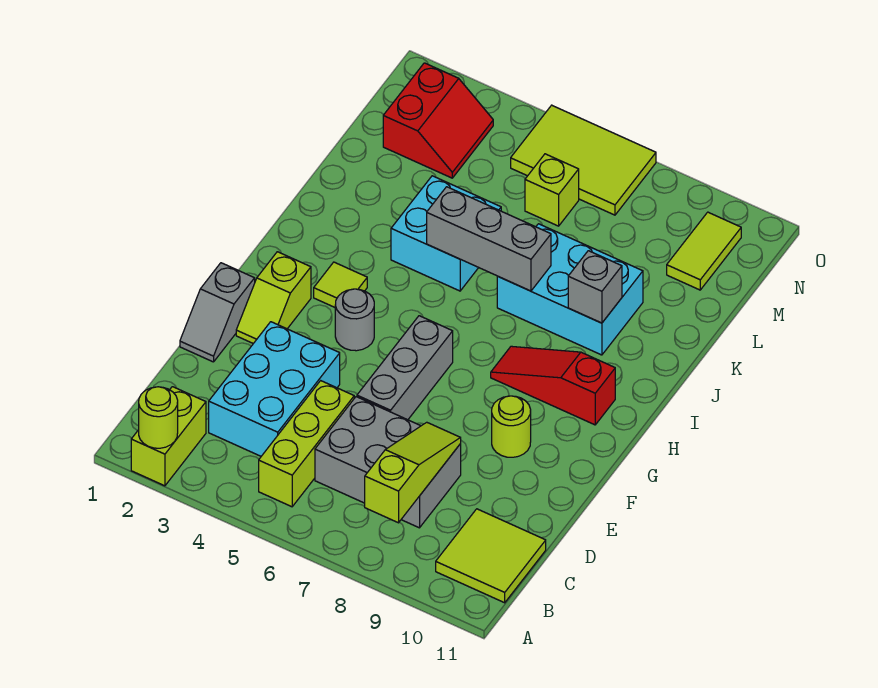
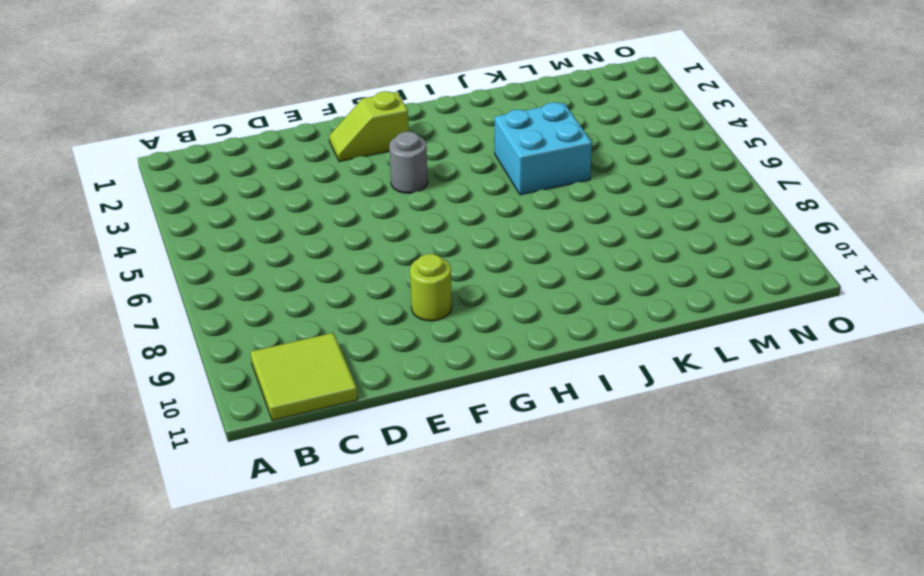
none -> lime brick A2:B2 level 1
none -> lime brick B5:D5 level 1
none -> cyan brick C3:E4 level 1

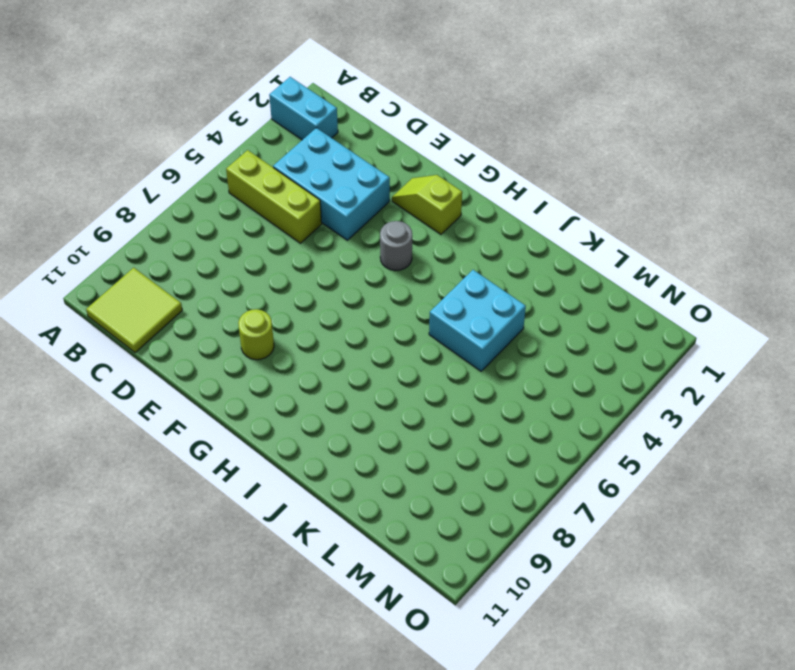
cyan brick A2:B2 level 1 -> lime brick A2:B2 level 1
none -> grey brick C6:D8 level 1
none -> grey slope E1:F1 level 1 top F
none -> grey brick E6:G6 level 1

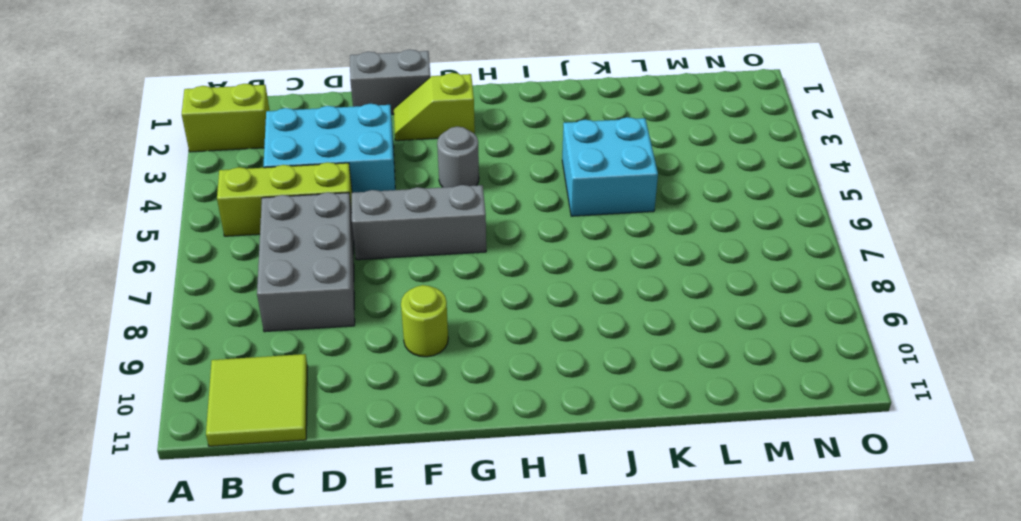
grey brick E1:F1 level 1 -> grey slope E1:F1 level 1 top F
none -> lime tile H3 level 1
none -> red slope H8:H10 level 1 top 10
none -> cyan brick J7:K9 level 1

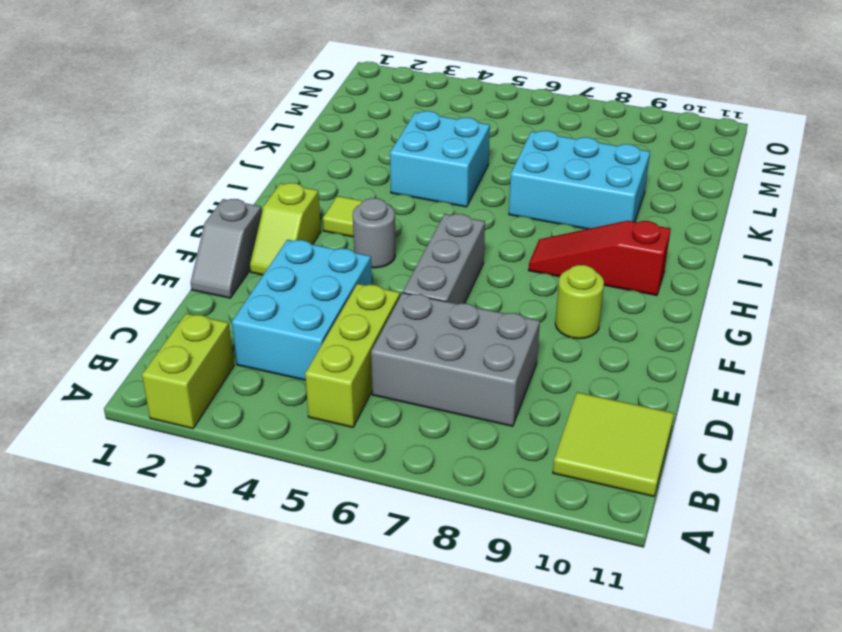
none -> red slope M2:N3 level 1 top 2
none -> lime brick M6 level 1
none -> lime tile M10:N10 level 1

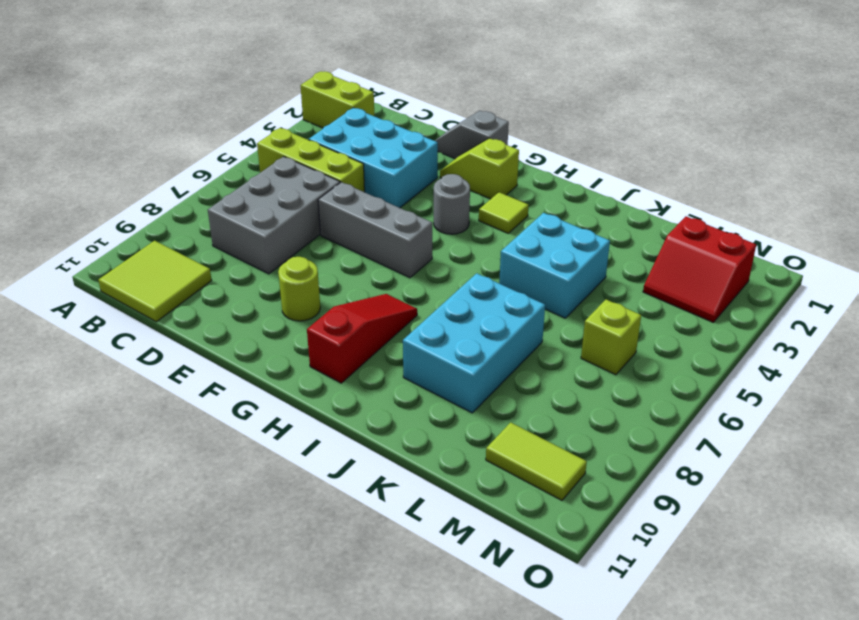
none -> lime tile N5:O7 level 1
none -> lime round brick A2 level 2
none -> lime slope B8:D8 level 2 top B

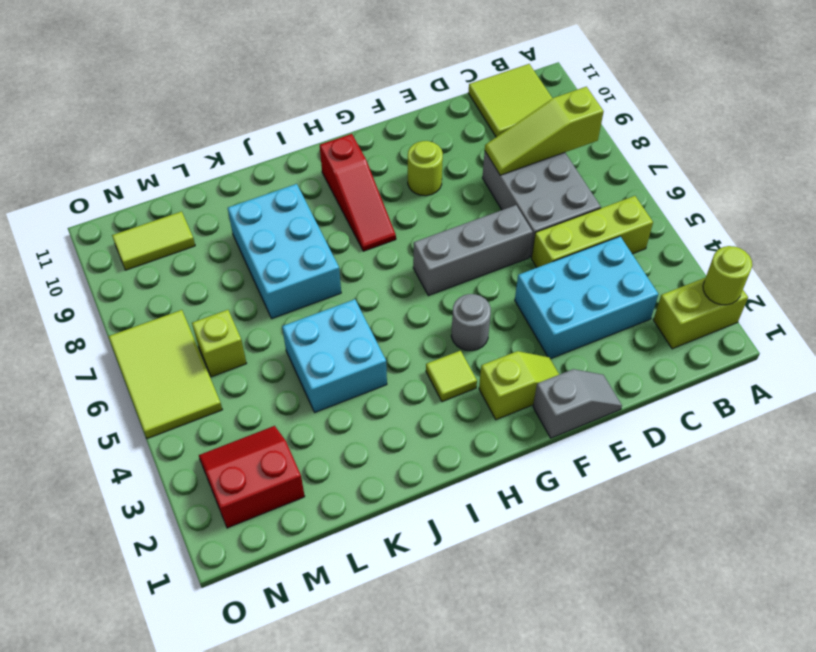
none -> grey brick J5:J7 level 2
none -> grey brick J9 level 2

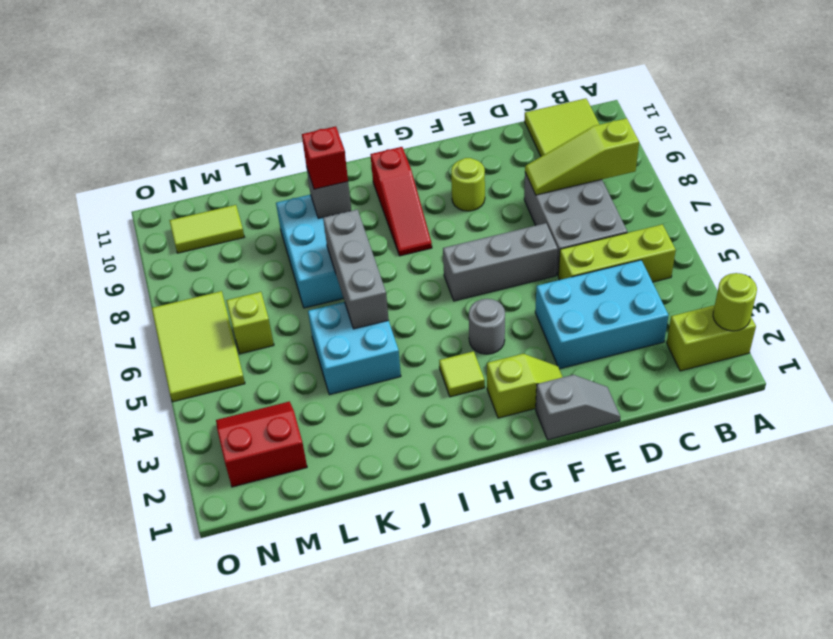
red brick J9 level 3 -> none

